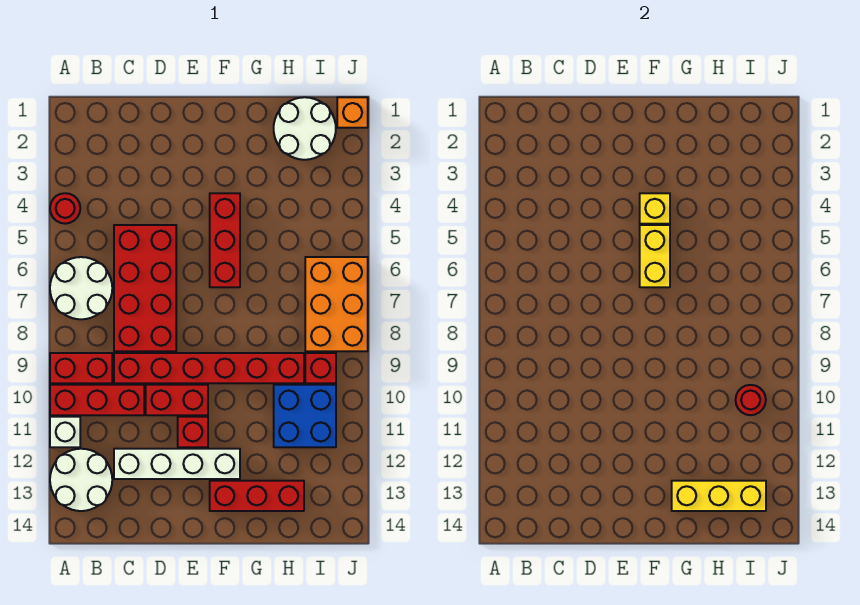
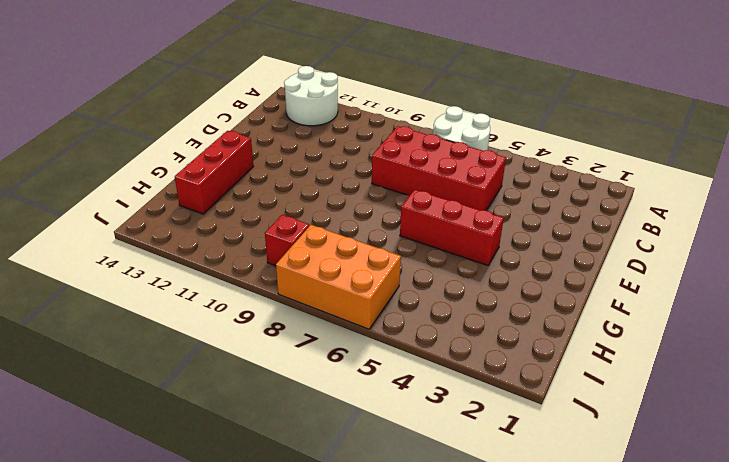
none -> red round brick A4 level 1
none -> red brick A9:B9 level 1
none -> red brick A10:C10 level 1

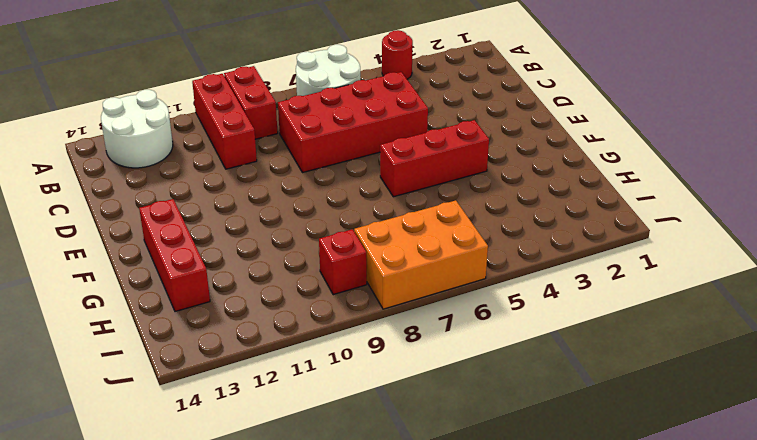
none -> white brick A11 level 1
none -> red brick C9:H9 level 1
none -> white brick C12:F12 level 1

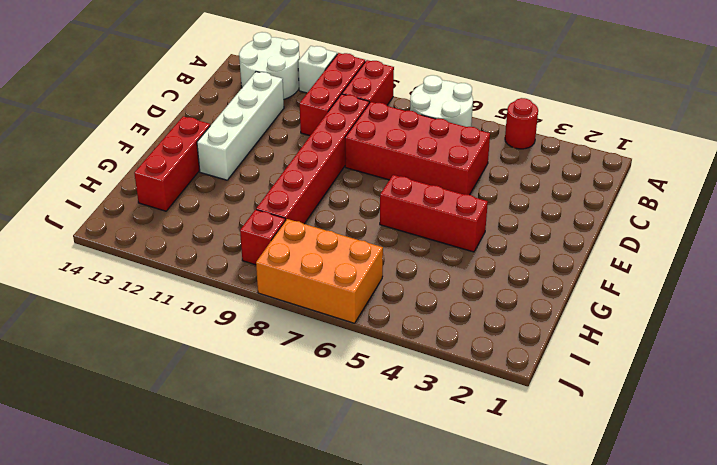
none -> red brick D10:E10 level 1
none -> red brick E11 level 1
none -> white round brick H1:I2 level 1

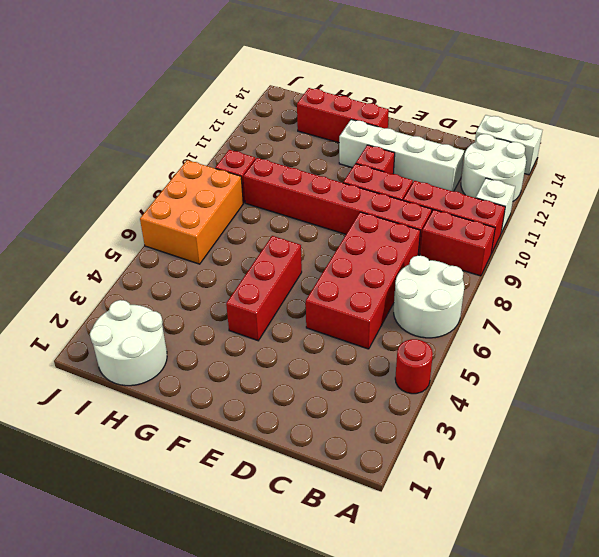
white brick A14:B14 level 1 -> none
none -> blue brick H10:I11 level 1
none -> orange brick J1 level 1
none -> yellow brick F4 level 2

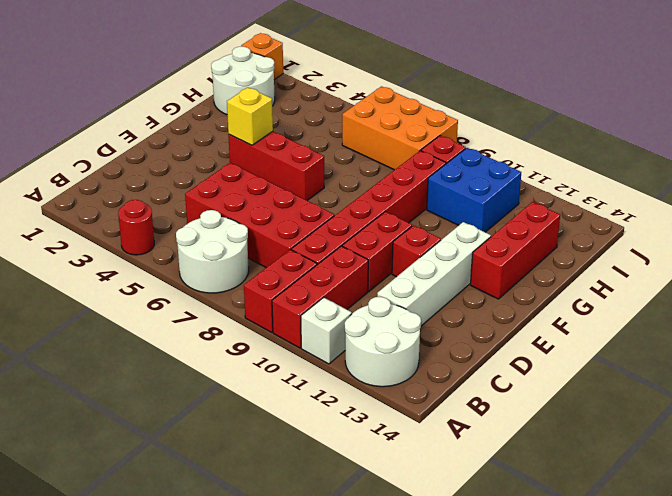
none -> yellow brick F5:F6 level 2
none -> yellow brick G13:I13 level 2
none -> red round brick I10 level 2

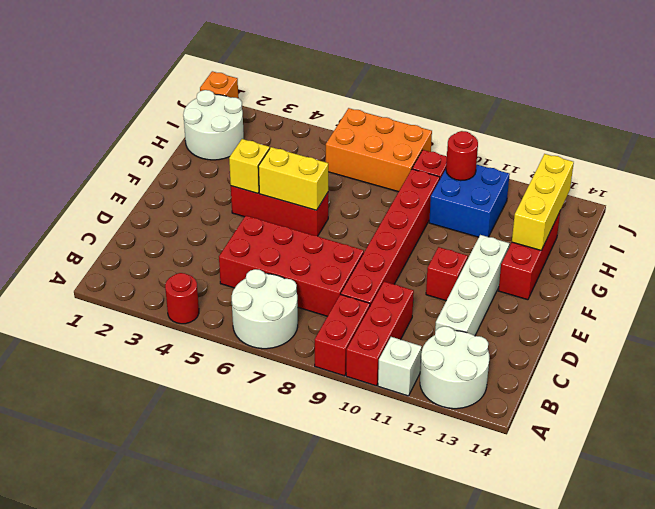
none -> red brick D10:E10 level 1

